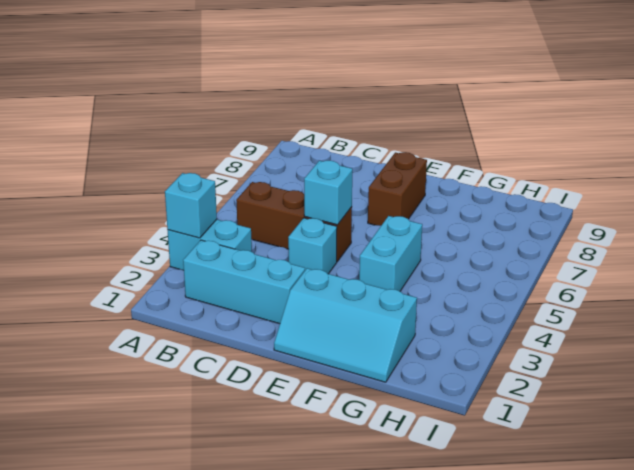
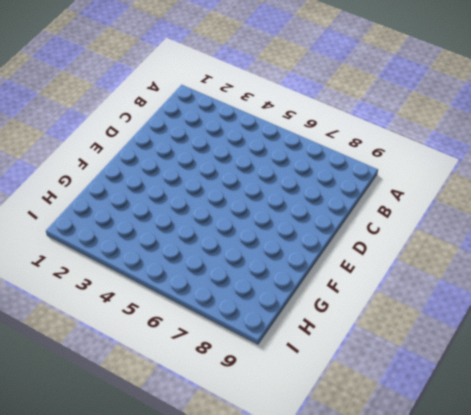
none -> cyan brick A3:B3 level 1
none -> cyan brick B2:D2 level 1

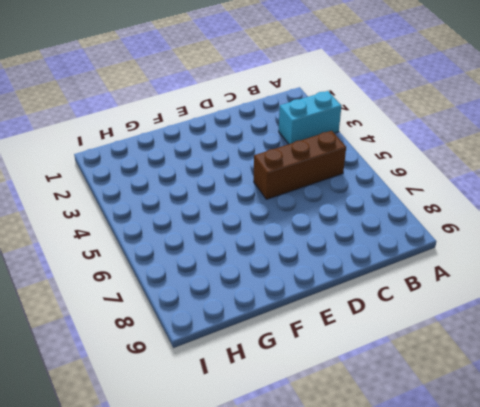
none -> cyan brick B2:D2 level 1
none -> cyan brick D4 level 1

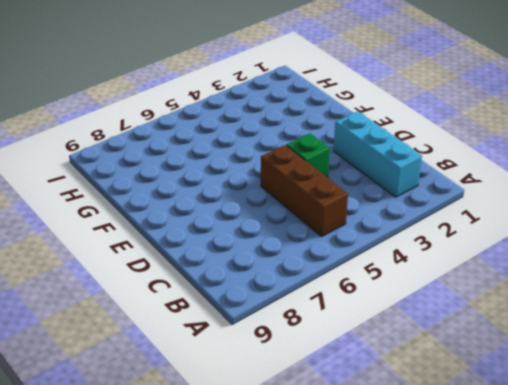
green brick D4 level 1 -> cyan brick D4 level 1
none -> cyan brick A3:B3 level 1
none -> cyan slope E1:G2 level 1 top 2

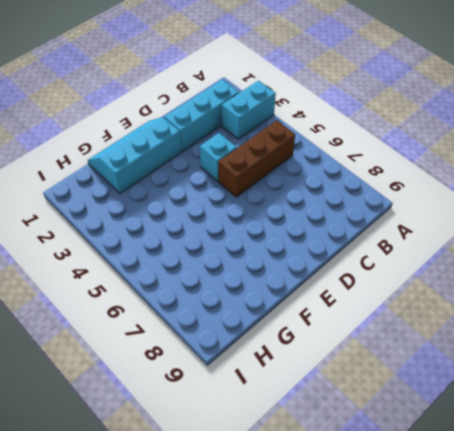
none -> brown brick E7:E8 level 1
none -> cyan brick F4:F5 level 1

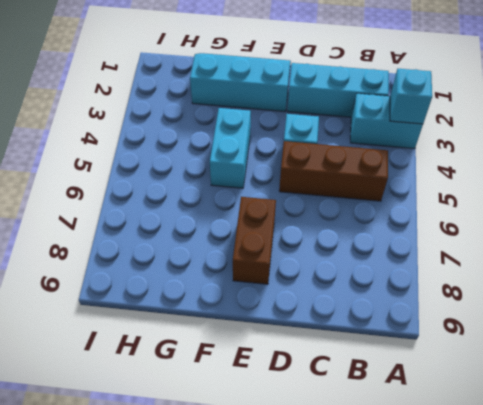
none -> cyan brick D5 level 2

